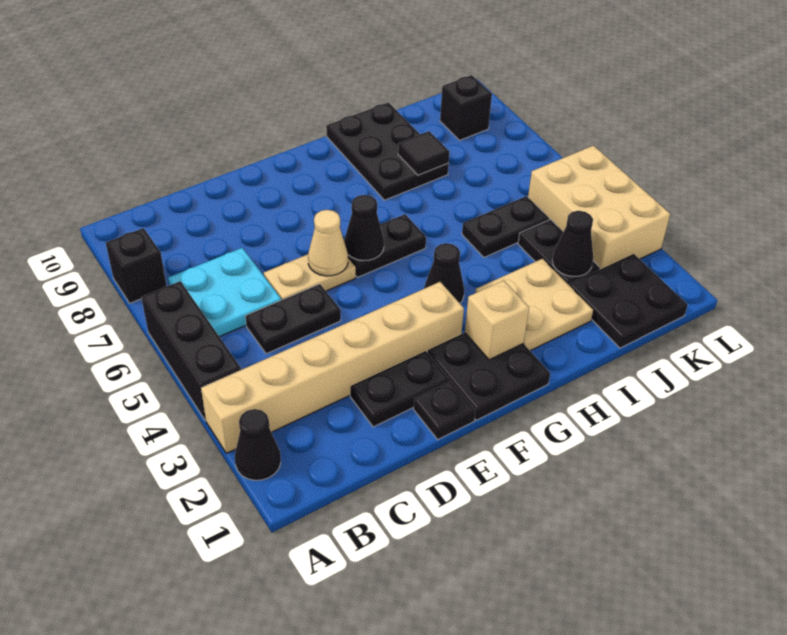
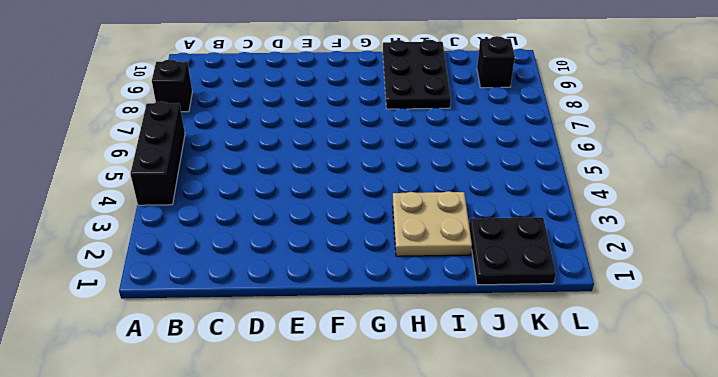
none -> black cone A2 level 1
none -> tan brick A3:F3 level 1
none -> cyan plate B6:C7 level 1

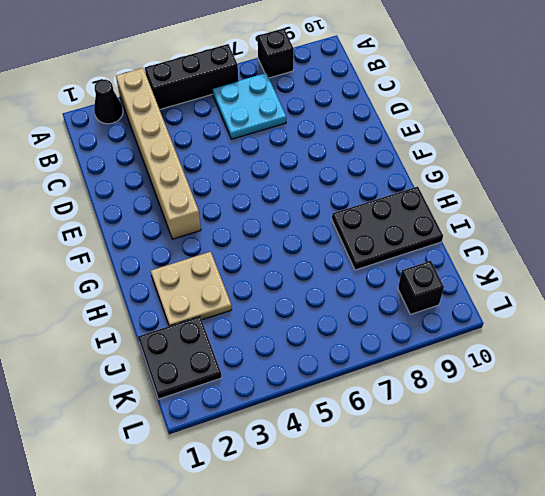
none -> black plate C5:D5 level 1
none -> black plate D2:E2 level 1
none -> tan plate D6:E6 level 1

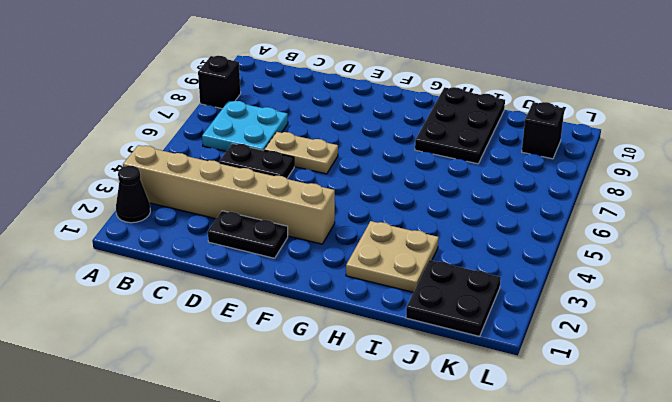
none -> black brick A4:A6 level 1
none -> black plate E1 level 1
none -> black plate F1:G2 level 1

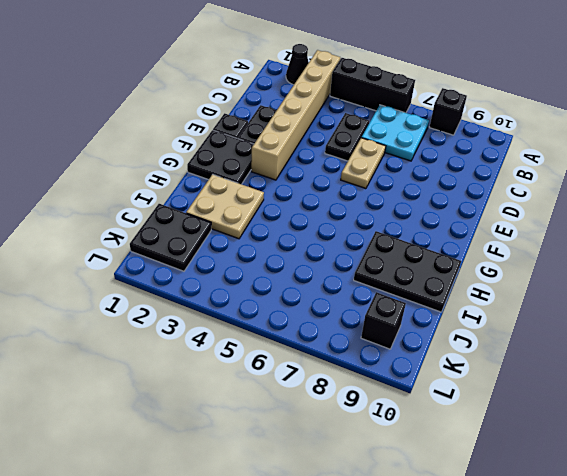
none -> black plate F6:G6 level 1
none -> black cone G4 level 1
none -> black plate I5:J5 level 1

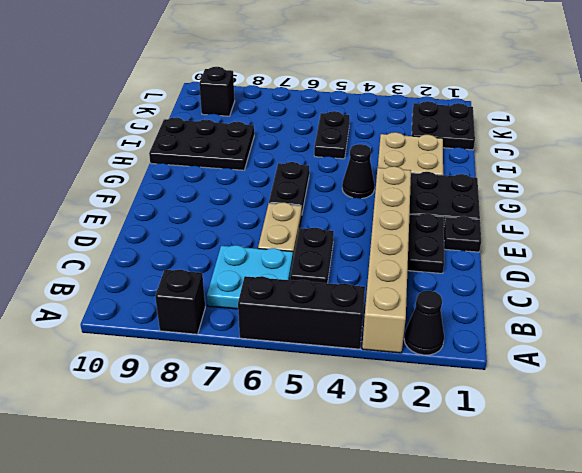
none -> black plate J3:J4 level 1
none -> tan brick K3:L5 level 1
none -> tan cone E6 level 2

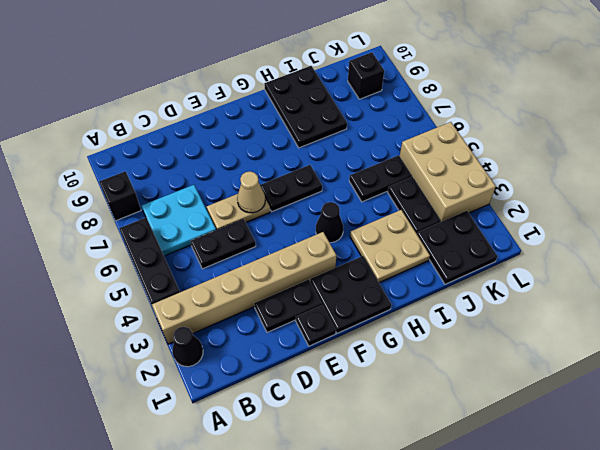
none -> black cone F6 level 2
none -> tan brick G2 level 2
none -> black tile I8 level 2

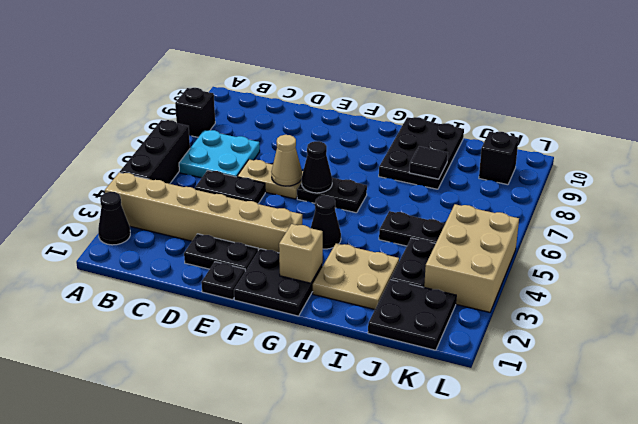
none -> black cone J3 level 2

